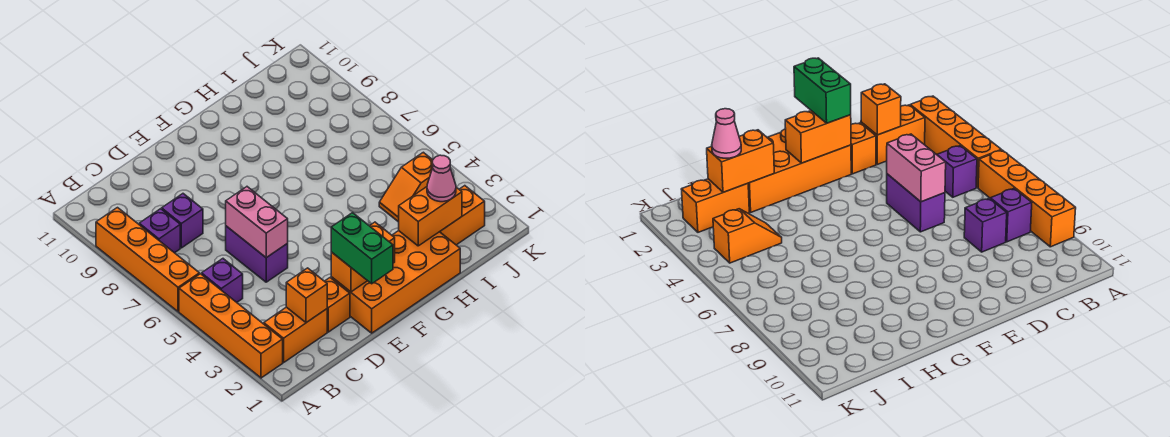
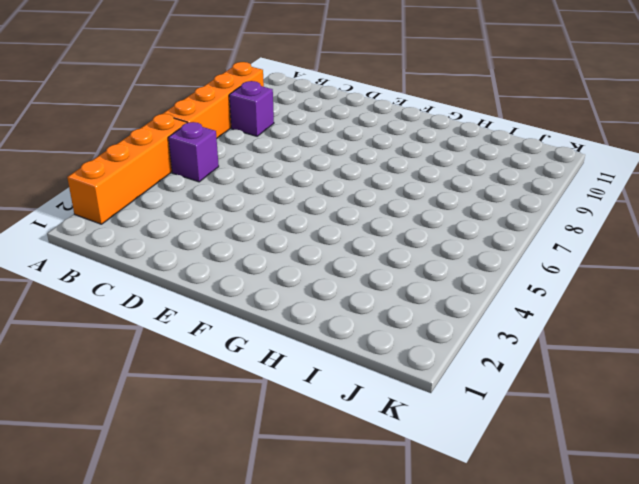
none -> orange brick B2:C2 level 1
none -> purple brick C8 level 1
none -> orange brick D2 level 1

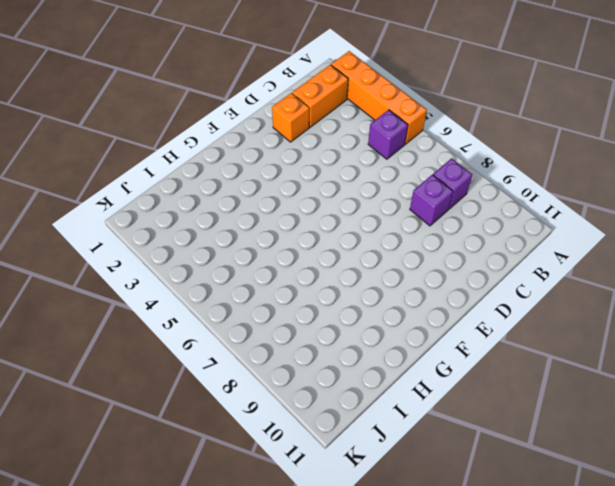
none -> orange brick A6:A9 level 1
none -> purple brick D5:D6 level 1
none -> orange brick E1:H2 level 1

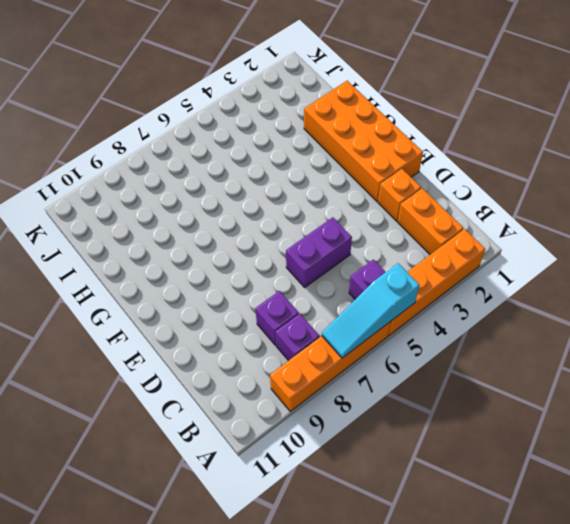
cyan slope A5:A7 level 2 top 5 -> none
none -> orange brick I2:J2 level 1
none -> orange slope I4:J4 level 1 top J
none -> orange brick C2 level 2

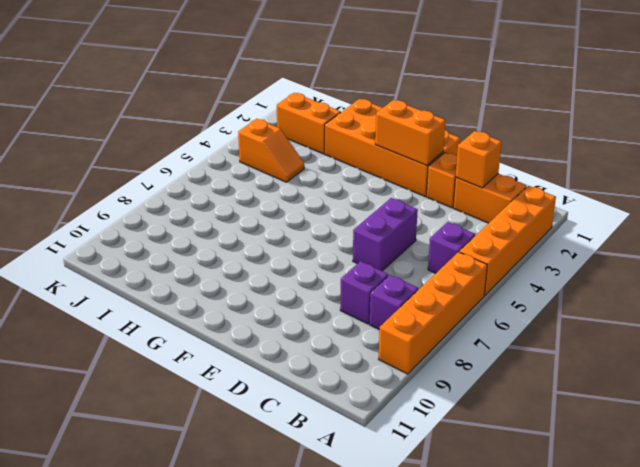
none -> pink brick D5:D6 level 2
none -> orange brick H2:I2 level 2
none -> green brick E1:E2 level 3

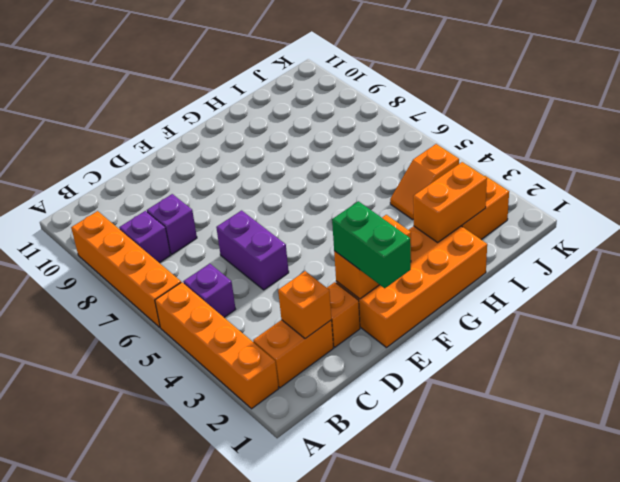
none -> pink brick D5:D6 level 2
none -> pink cone I2 level 3

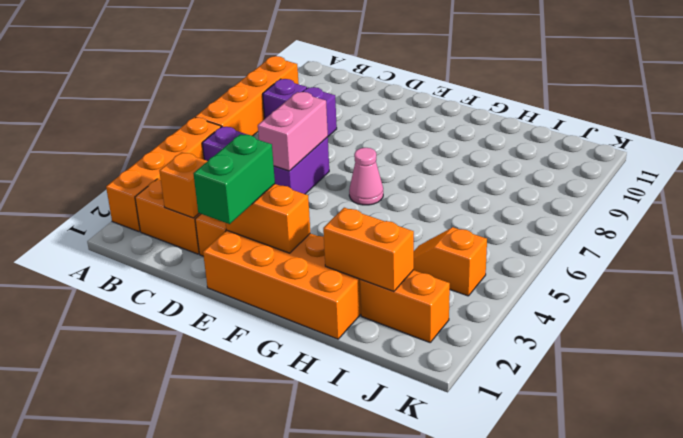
pink cone F6 level 1 -> pink cone I2 level 3

